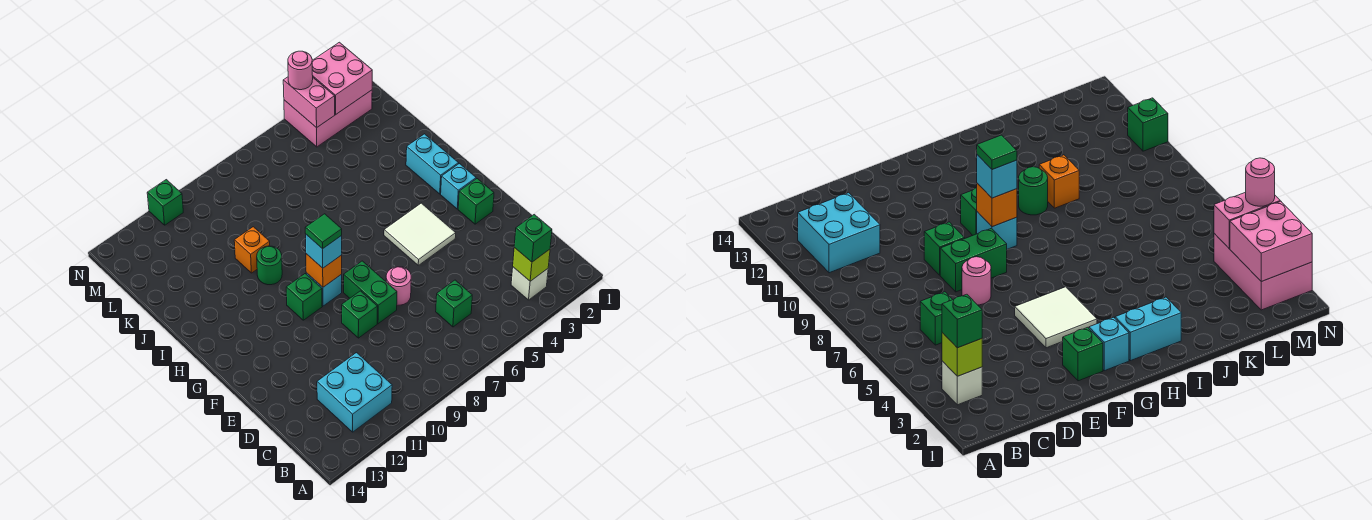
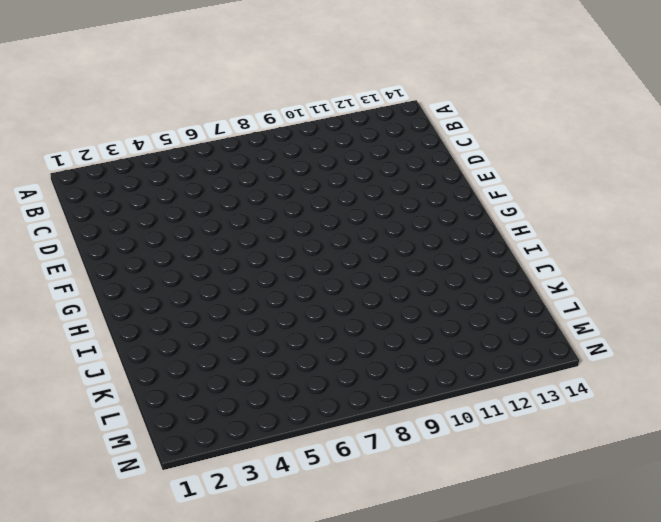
none -> white brick B3 level 1
none -> cyan brick B11:C12 level 1
none -> green brick C6 level 1

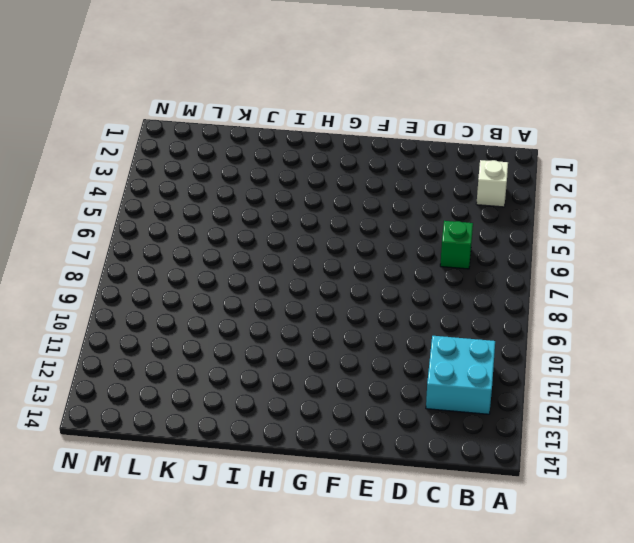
none -> pink round brick E7 level 1
none -> green brick E8:F8 level 1
none -> green brick E9 level 1

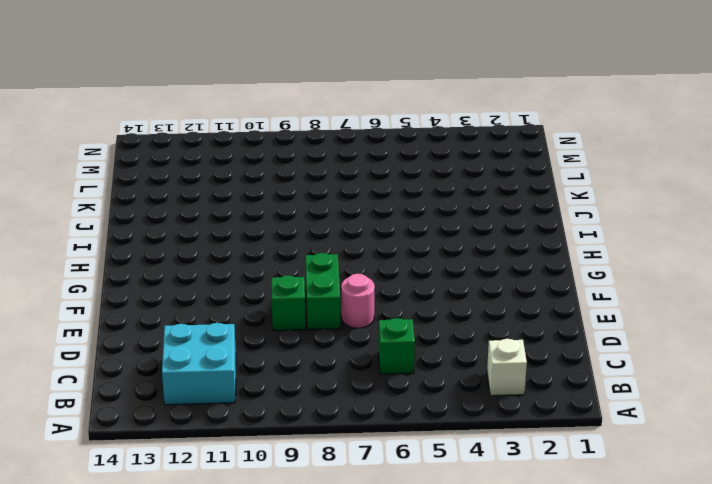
none -> green brick F2 level 1
none -> white tile F4:G5 level 1
none -> cyan brick G2 level 1

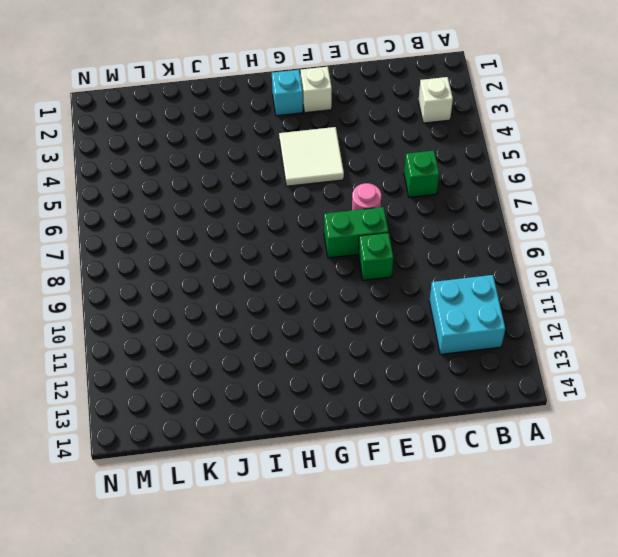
white brick F2 level 1 -> green brick F2 level 1
none -> cyan brick G9 level 1
none -> green brick G10 level 1
none -> cyan brick H2:I2 level 1

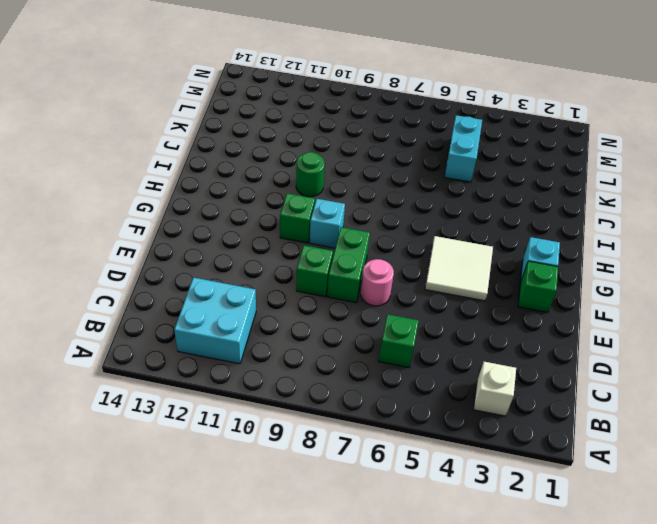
cyan brick K5:L5 level 1 -> cyan brick H2:I2 level 1
none -> orange brick J10 level 1
none -> pink brick M2:N4 level 1
none -> green brick N11 level 1

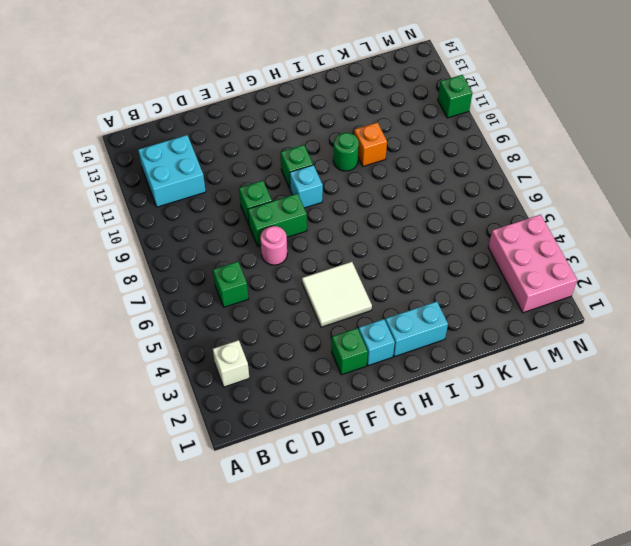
none -> lime brick B3 level 2
none -> orange brick G9 level 2
none -> pink brick M2:N3 level 2

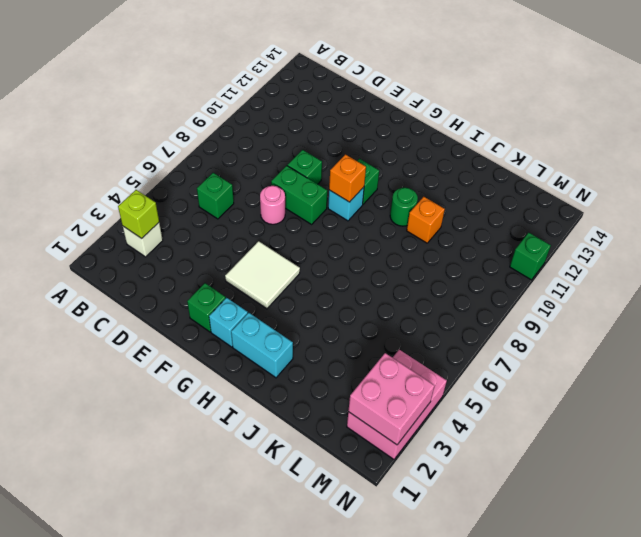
none -> cyan brick B11:C12 level 1
none -> pink brick M4:N4 level 2
none -> green brick B3 level 3

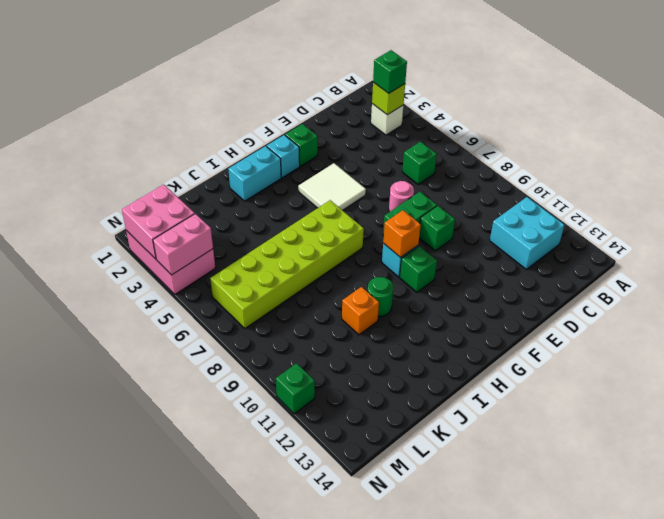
lime brick H6:M7 level 1 -> none
none -> cyan brick G9 level 3
none -> pink round brick N4 level 3
none -> green tile G9 level 4

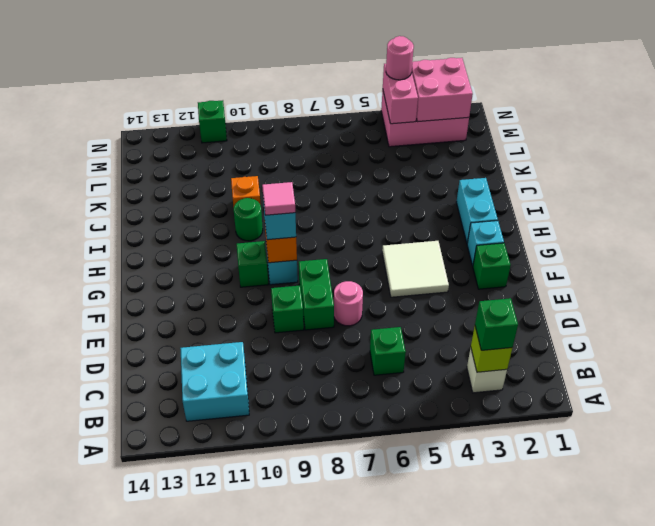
pink tile G9 level 4 -> green tile G9 level 4

